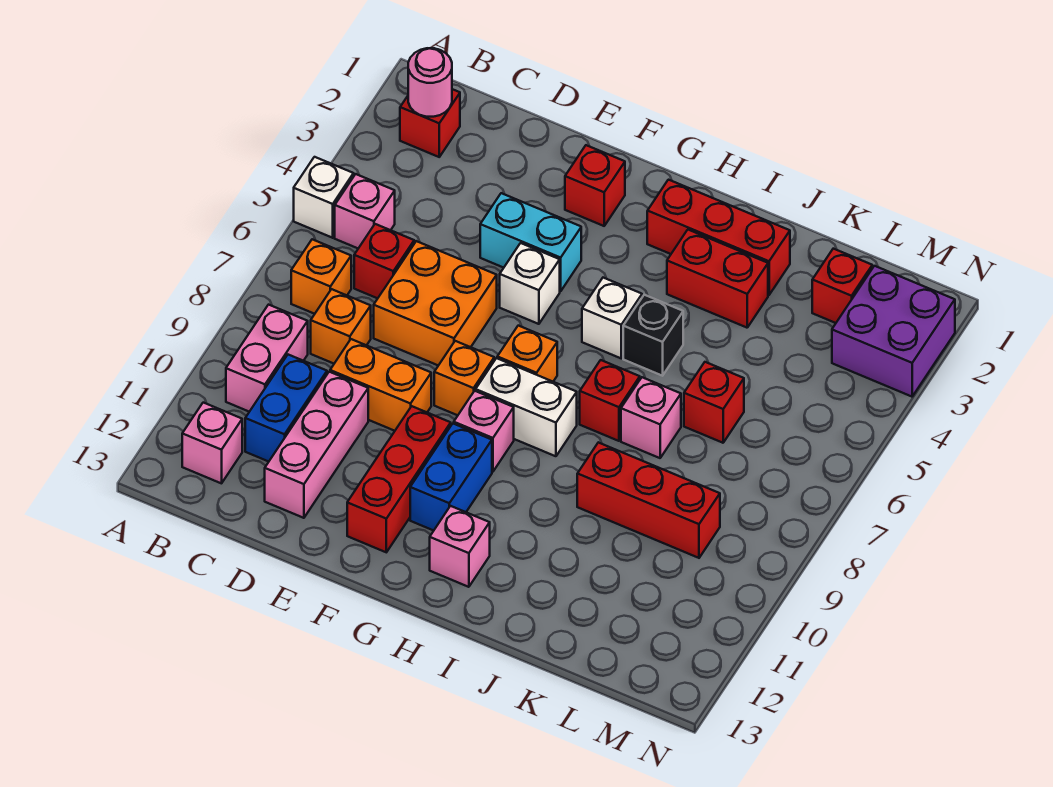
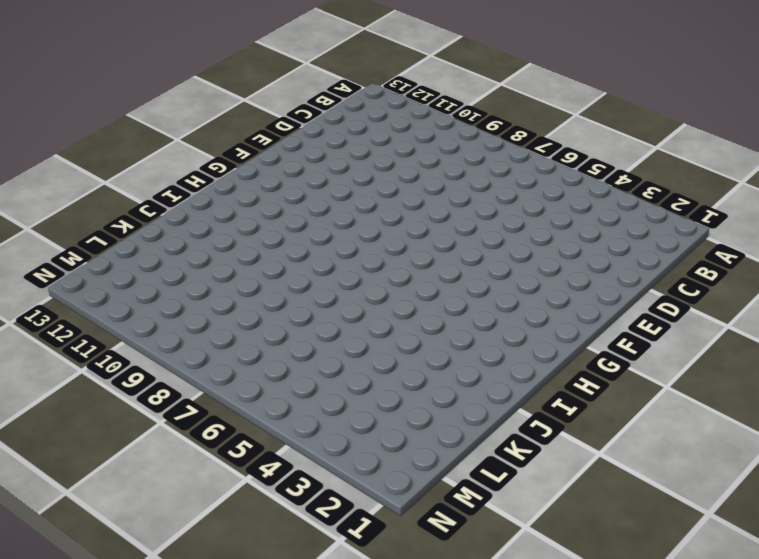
none -> white brick A5 level 1
none -> red brick B2 level 1
none -> pink brick B5 level 1
none -> orange brick B7 level 1

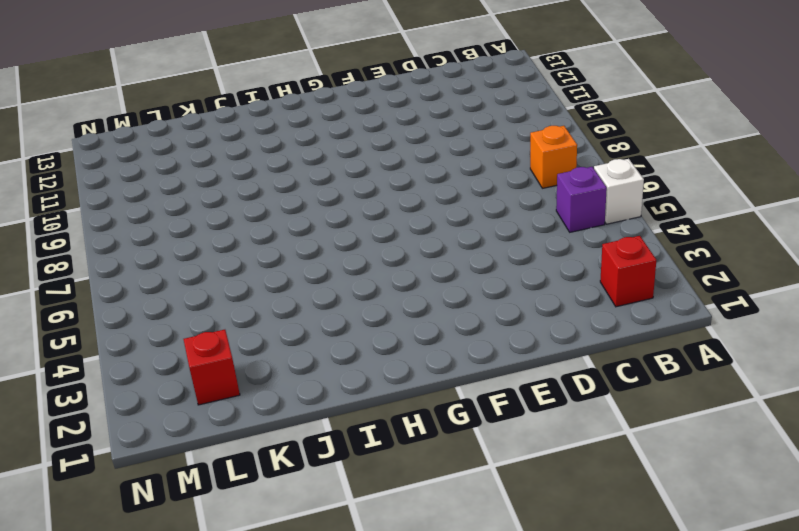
purple brick B5 level 1 -> pink brick B5 level 1
none -> pink brick B9:B10 level 1
none -> pink brick B12 level 1
none -> red brick C6 level 1
none -> orange brick C8 level 1

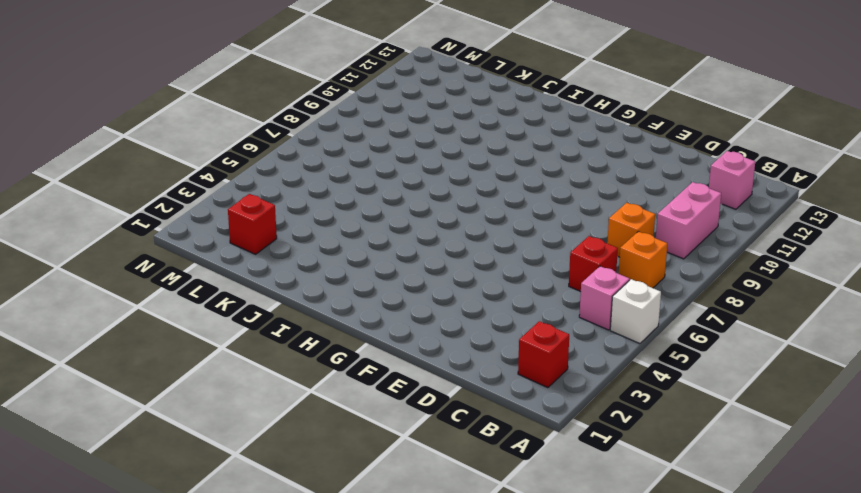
none -> blue brick C10:C11 level 1
none -> orange brick D6:E7 level 1
none -> orange brick D9:E9 level 1
none -> pink brick D10:D12 level 1

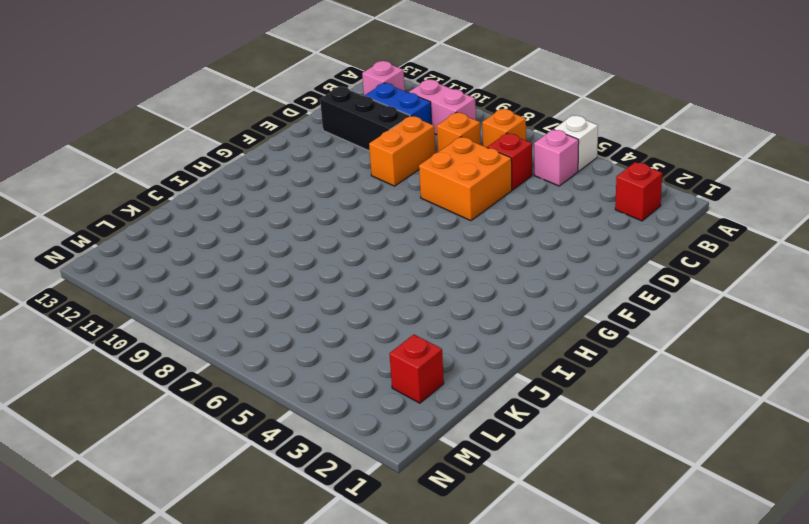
black brick D10:D12 level 1 -> pink brick D10:D12 level 1
none -> cyan brick E4:F4 level 1
none -> red brick F2 level 1
none -> white brick F5 level 1
none -> orange brick F8 level 1

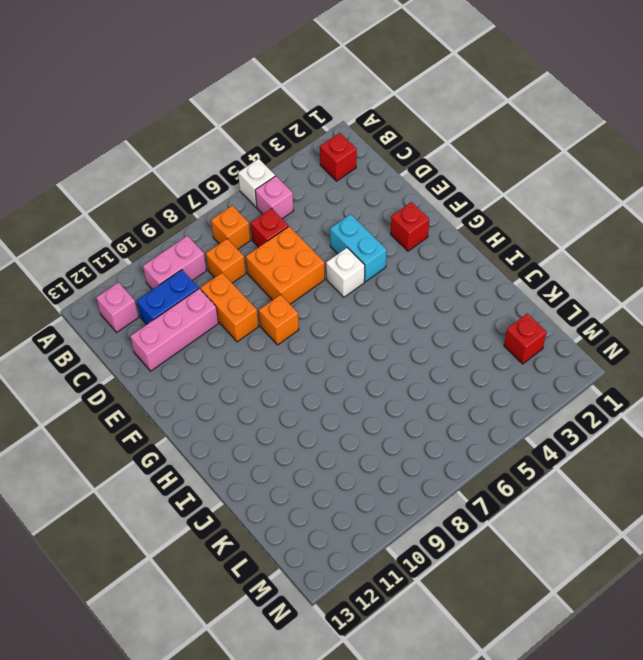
none -> red brick F10:F12 level 1
none -> orange brick G7 level 1
none -> white brick G8:H8 level 1
none -> pink brick G9 level 1

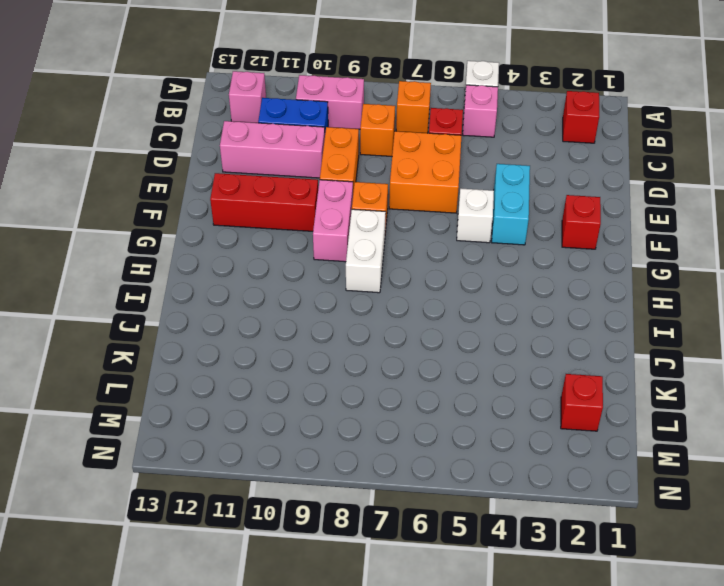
pink brick F9:G9 level 1 -> pink brick G9 level 1
none -> orange brick G7 level 1
none -> blue brick G10:G11 level 1
none -> red brick H2:J2 level 1
none -> white brick H5 level 1

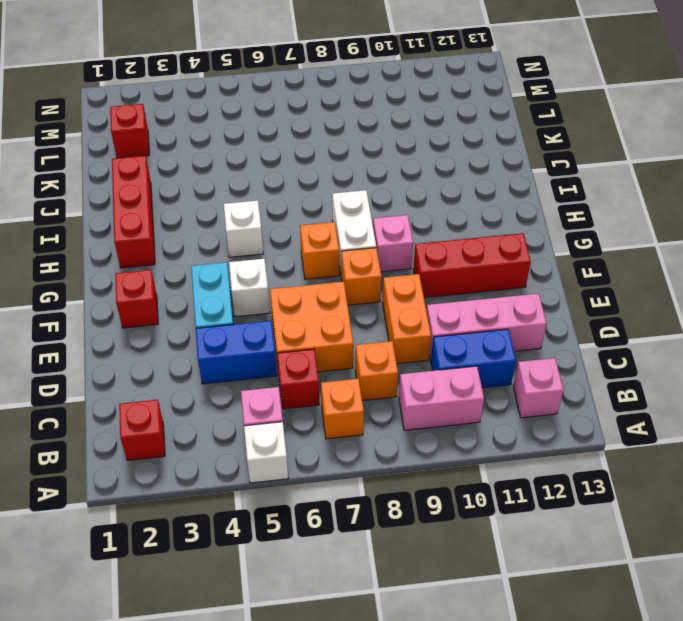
blue brick D4:D5 level 1 -> blue brick G10:G11 level 1
none -> pink brick H12 level 1
none -> red brick I3:J3 level 1
none -> black brick I5 level 1
none -> red brick I7 level 1

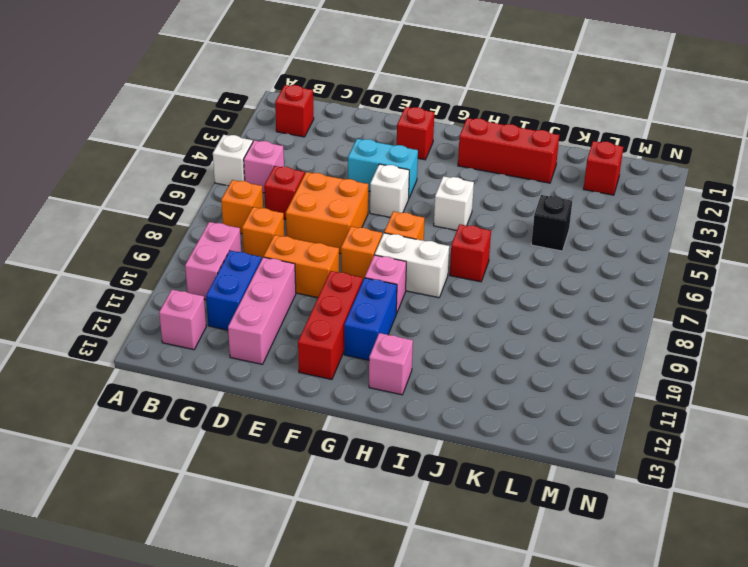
black brick K5 level 1 -> black brick I5 level 1
none -> red brick I3:J3 level 1
none -> pink brick J7 level 1
none -> red brick J9:L9 level 1
none -> red brick K6 level 1

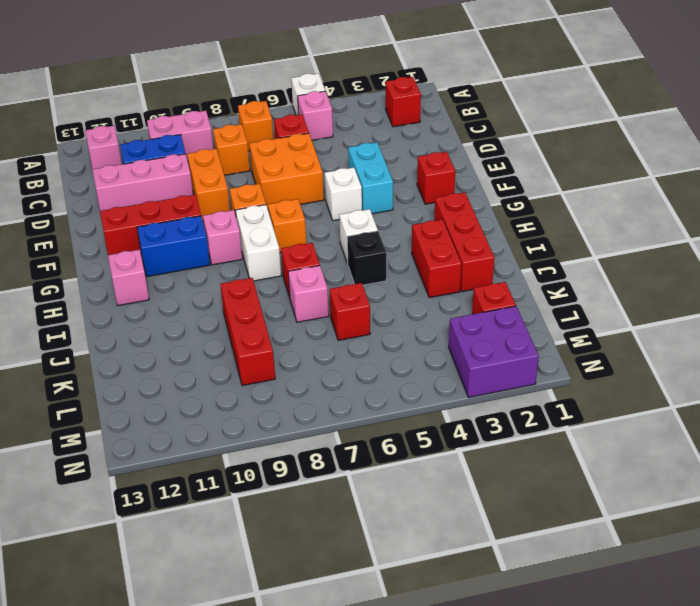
none -> pink round brick B2 level 2

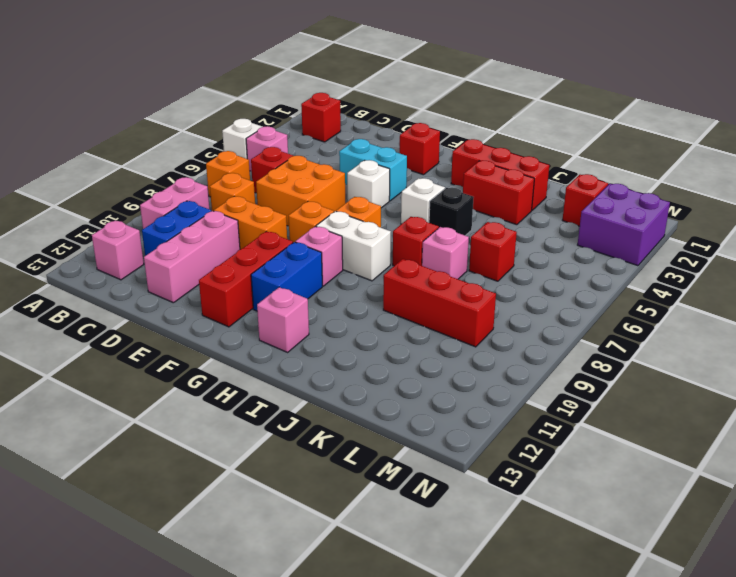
none -> pink round brick B2 level 2

